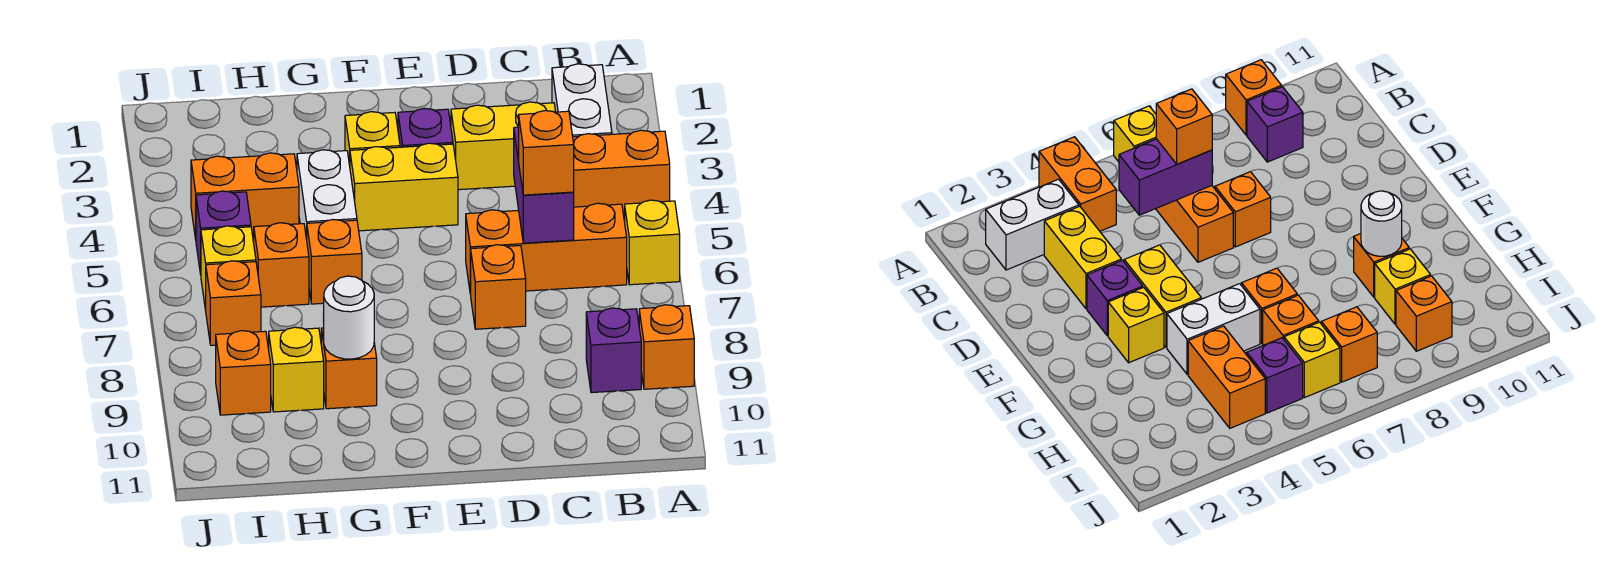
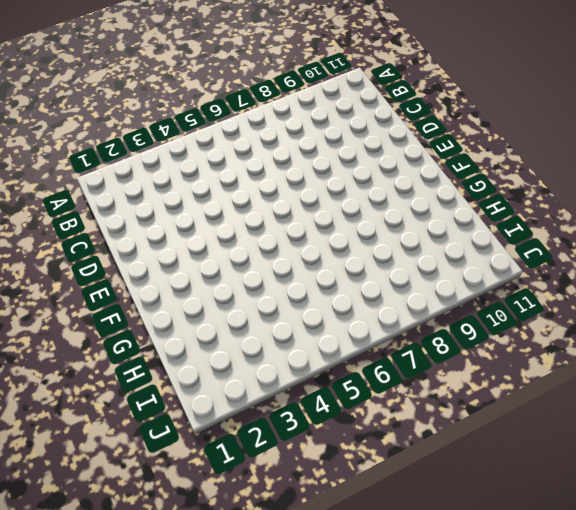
none -> orange brick A4:B4 level 1
none -> yellow brick A6 level 1
none -> orange brick A9 level 1

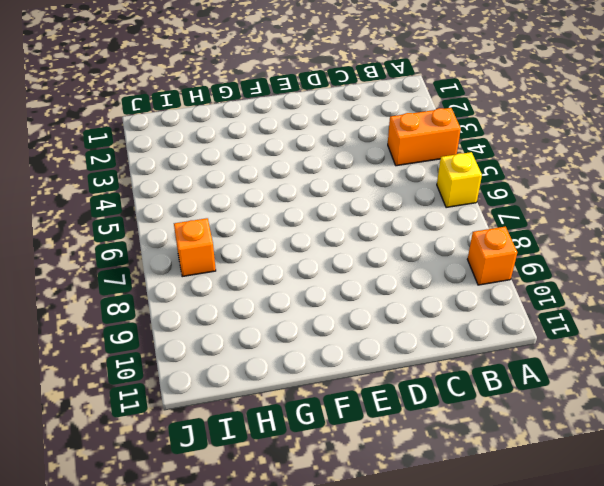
none -> white brick B2:B3 level 1
none -> orange brick B6:D6 level 1
none -> purple brick B9 level 1

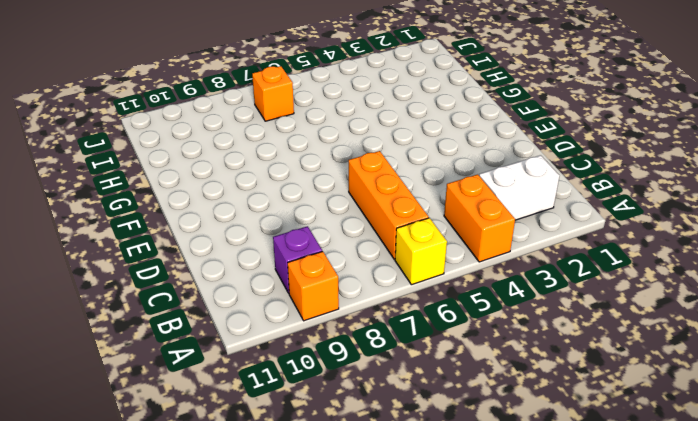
none -> yellow brick C3:D3 level 1
none -> orange brick D7 level 1
none -> purple brick E3 level 1

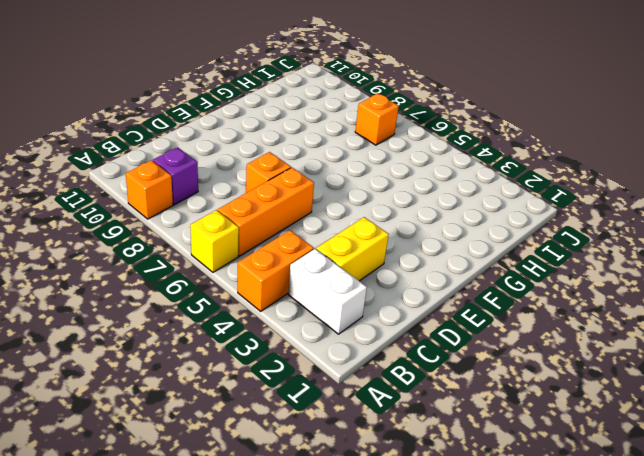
none -> purple brick E3 level 1
none -> yellow brick E4:F4 level 1
none -> yellow brick F3 level 1

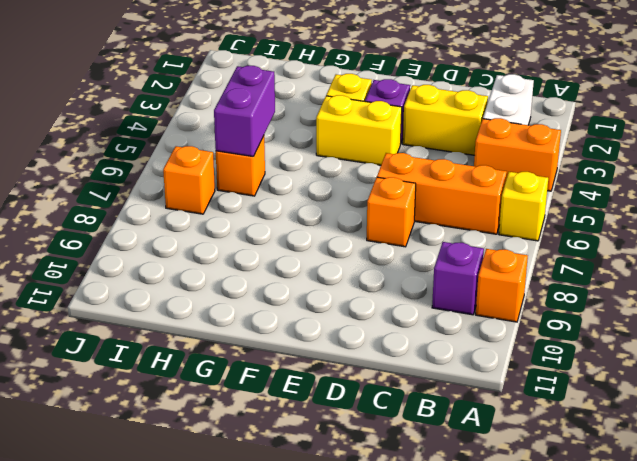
purple brick H5:H6 level 2 -> purple brick C5:C6 level 2
none -> white brick G4:G5 level 1
none -> orange brick G6 level 1
none -> orange brick G9 level 1

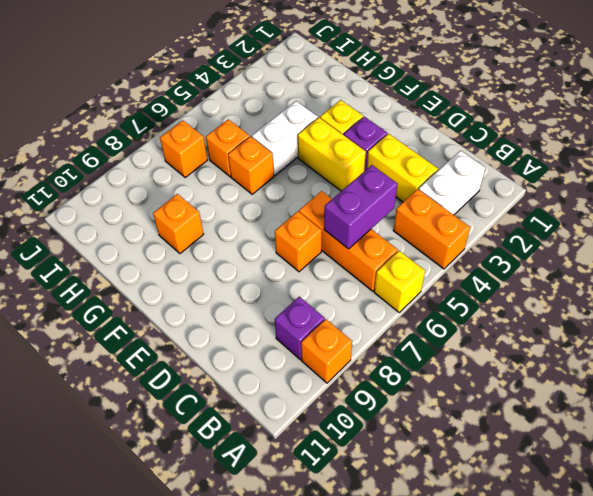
none -> orange brick H4:I4 level 1
none -> yellow brick H9 level 1
none -> purple brick I5 level 1

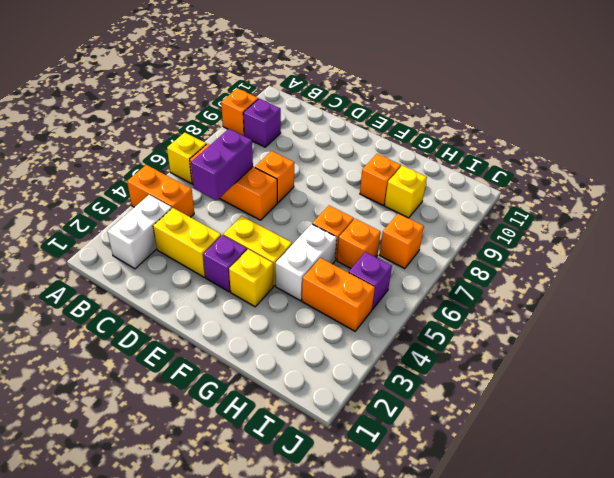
none -> yellow brick I6 level 1
none -> orange brick I9 level 1
none -> white round brick G9 level 2

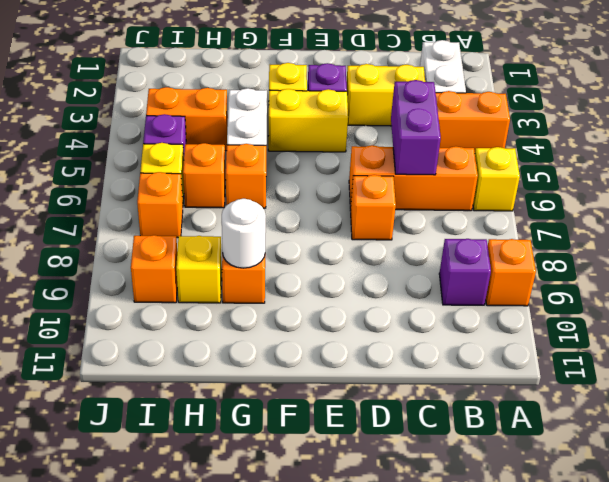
none -> orange brick C6 level 3

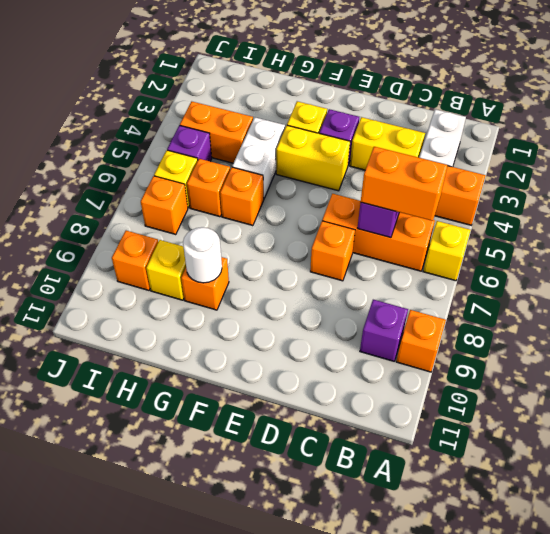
orange brick B6:C6 level 3 -> orange brick C6 level 3

